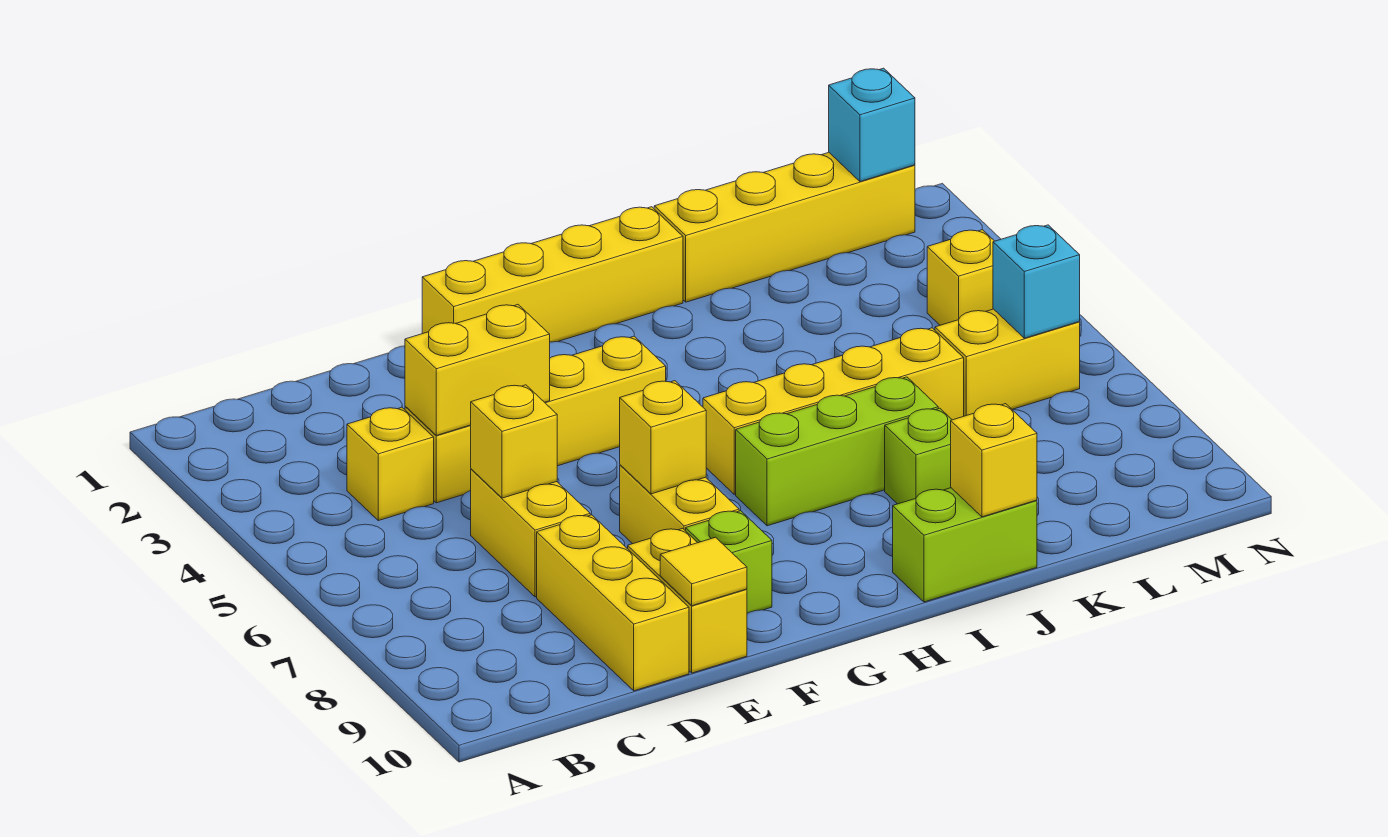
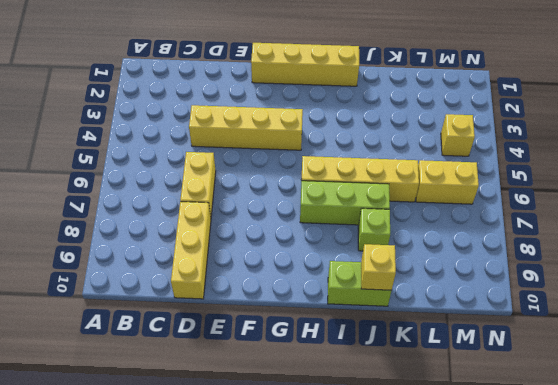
none -> yellow brick C4 level 1
none -> yellow brick E9:E10 level 1
none -> yellow brick F7:F8 level 1

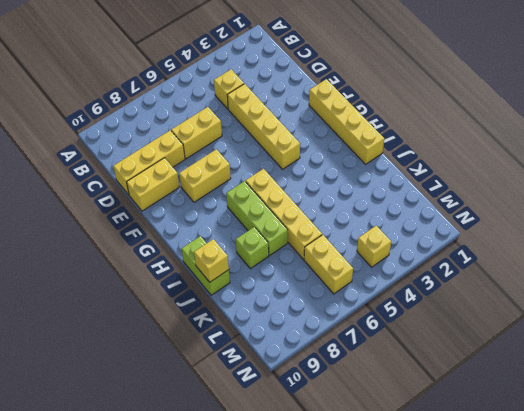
none -> lime brick F9 level 1
none -> yellow brick J1:M1 level 1
none -> yellow brick D4:E4 level 2

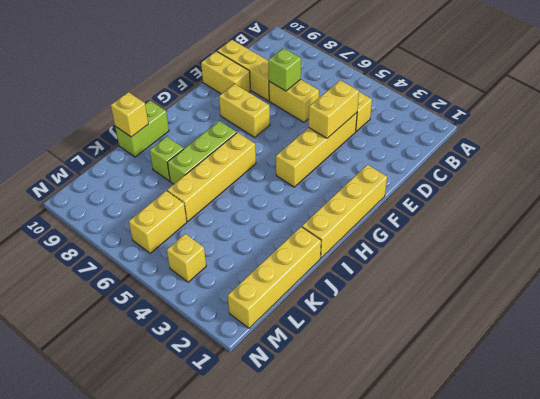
lime brick D7 level 2 -> lime brick F9 level 1
none -> yellow brick D6 level 2
none -> yellow tile E10 level 2
none -> yellow brick F7 level 2

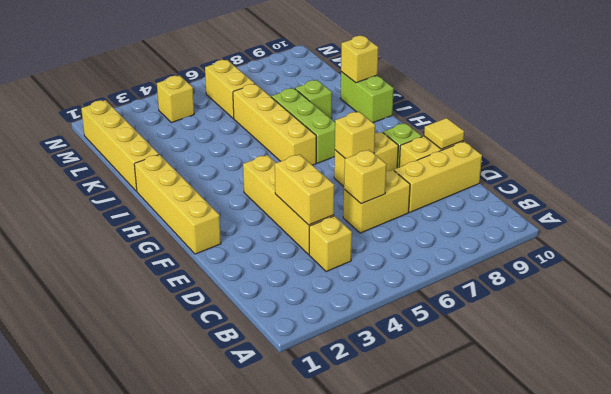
none -> cyan brick M1 level 2
none -> cyan brick M6 level 2

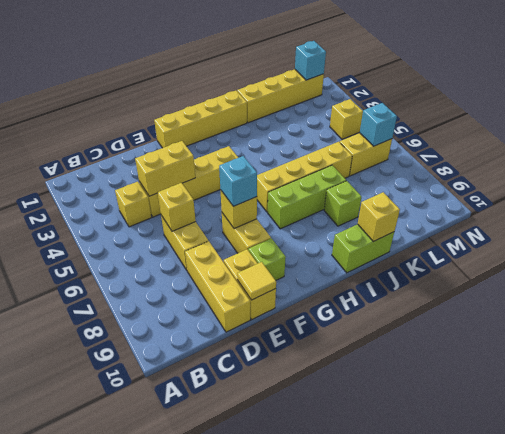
cyan brick F7 level 3 -> none

